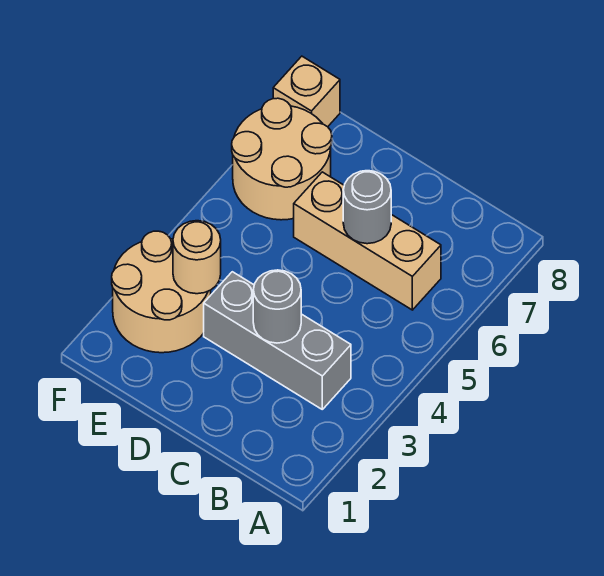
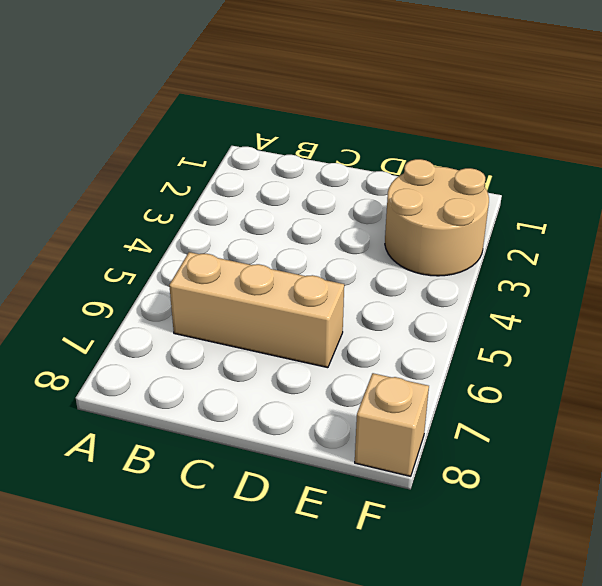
none -> grey brick B3:D3 level 1
none -> tan round brick E6:F7 level 1

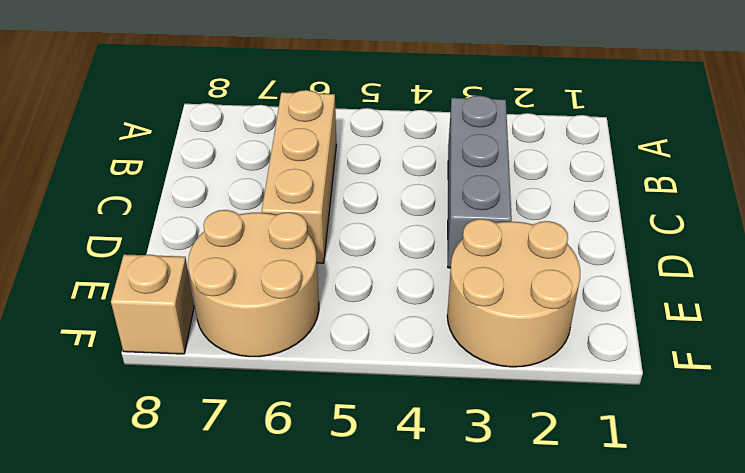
none -> grey round brick C3 level 2
none -> grey round brick C6 level 2

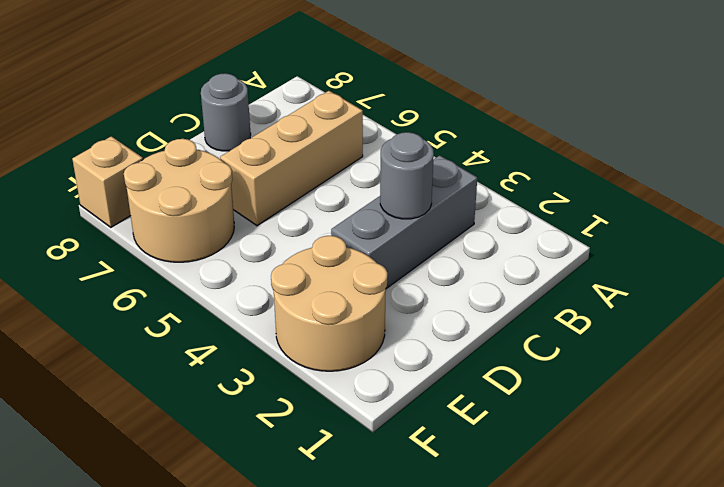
grey round brick C8 level 1 -> grey round brick C6 level 2
none -> tan round brick E3 level 2

